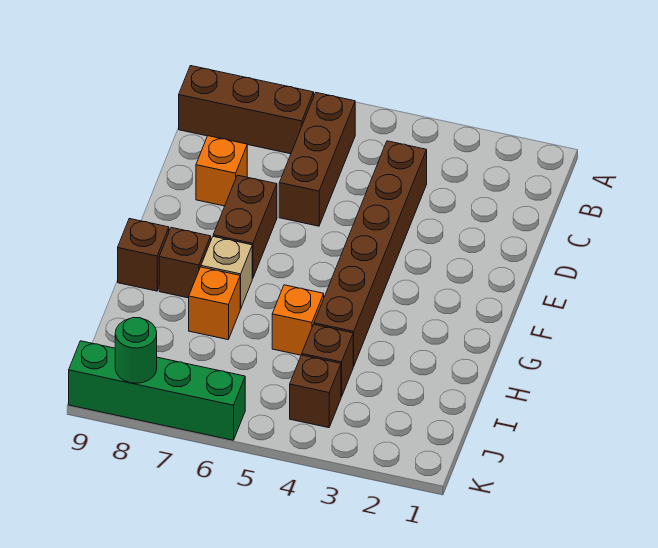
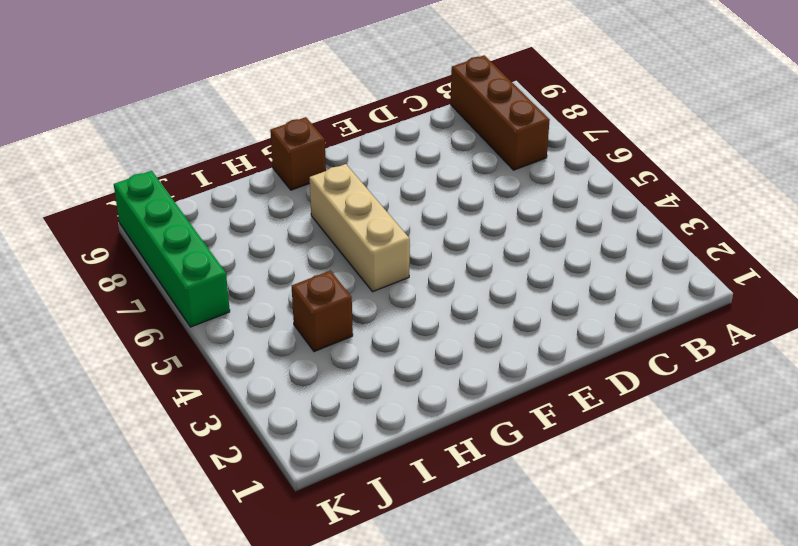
tan brick G5:G7 level 1 -> tan brick G7 level 1
none -> brown brick B6:D6 level 1
none -> brown brick C4:H4 level 1
none -> orange brick D8 level 1

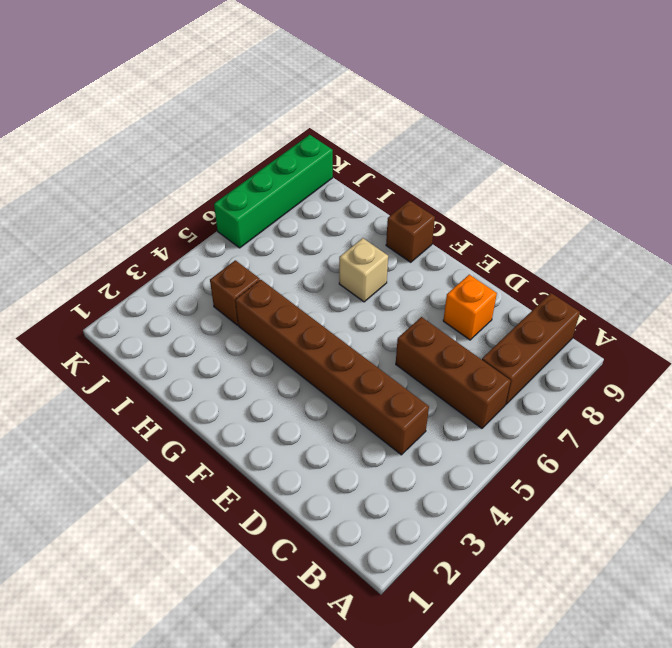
none -> brown brick E7:F7 level 1
none -> brown brick G8 level 1
none -> orange brick H5 level 1

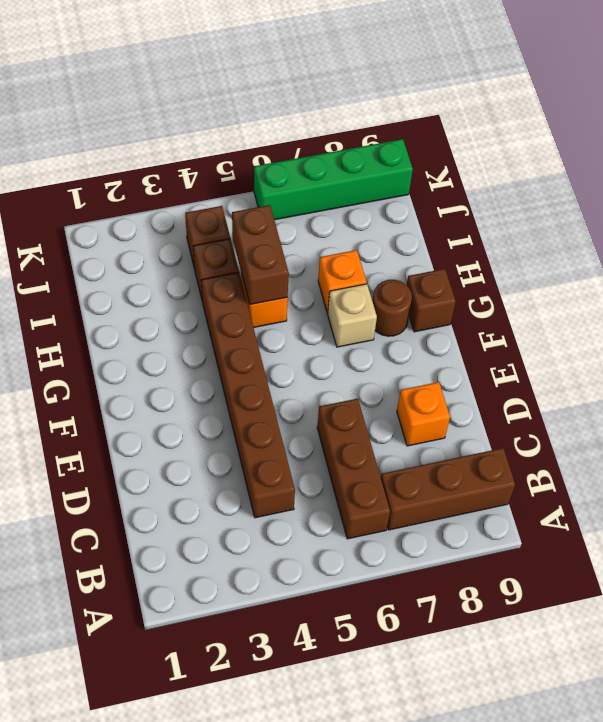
brown round brick G8 level 1 -> brown brick G8 level 1
brown brick H5:I5 level 2 -> brown brick E7:F7 level 1
none -> green round brick K8 level 2

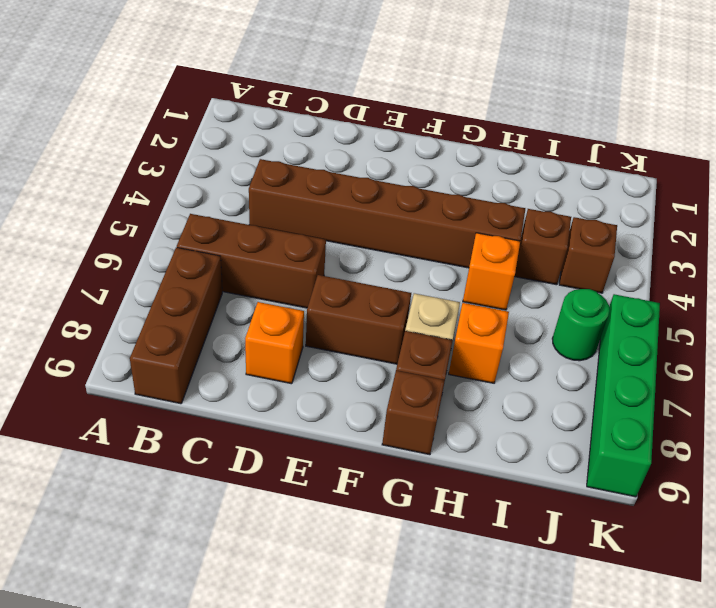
green round brick J6 level 1 -> green round brick K8 level 2

